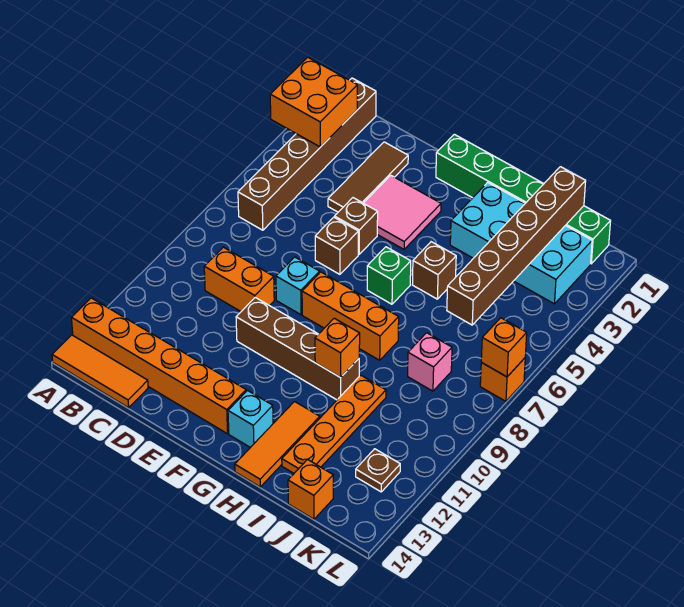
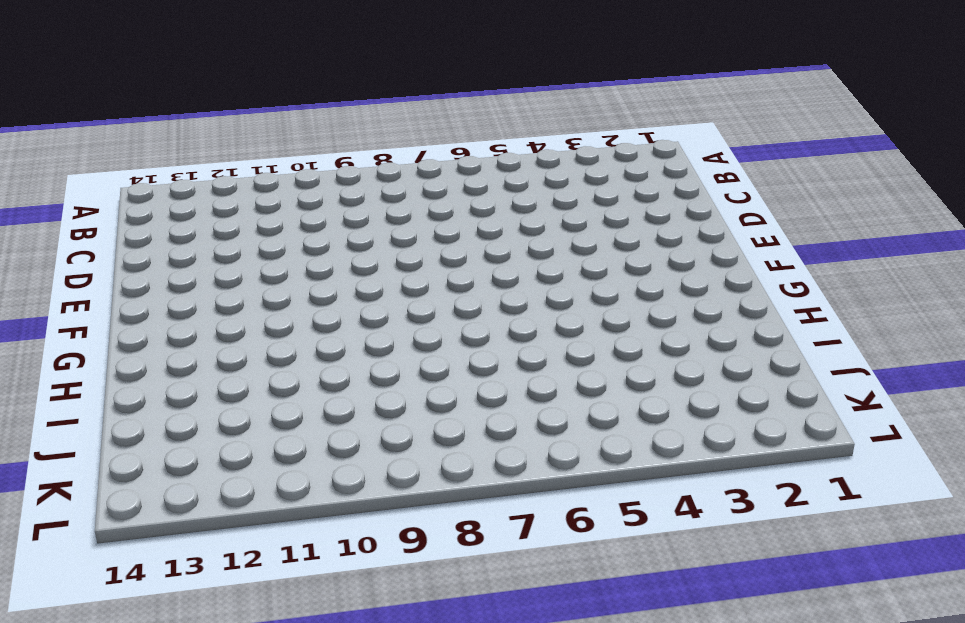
none -> orange brick A13:F13 level 1
none -> orange tile A14:C14 level 1
none -> brown brick B1:B6 level 1

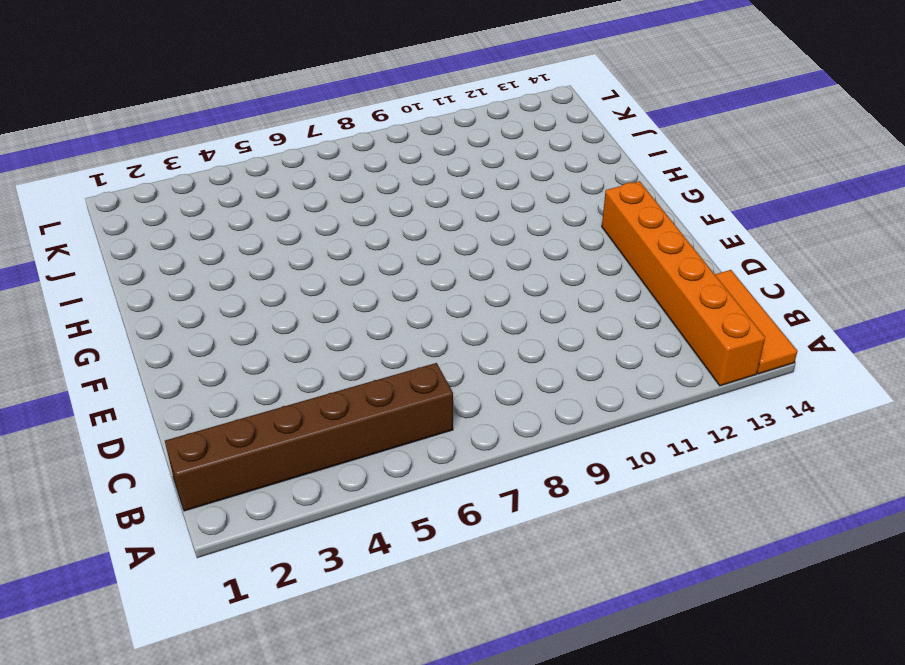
none -> orange brick C9:D9 level 1
none -> brown tile D2:D4 level 1
none -> pink tile E3:F4 level 1

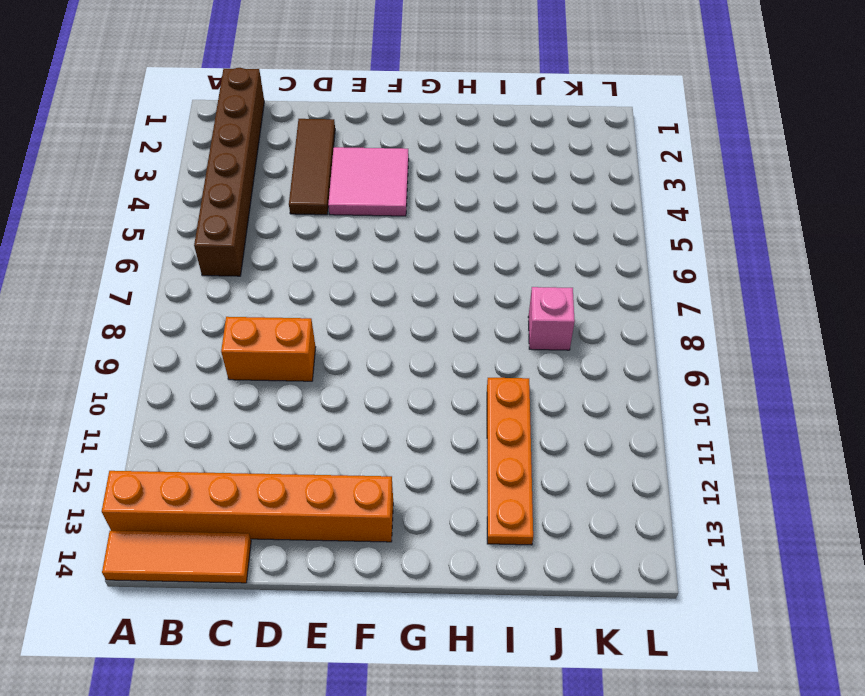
none -> brown brick E5 level 1
none -> brown brick E6 level 1
none -> cyan brick E8 level 1

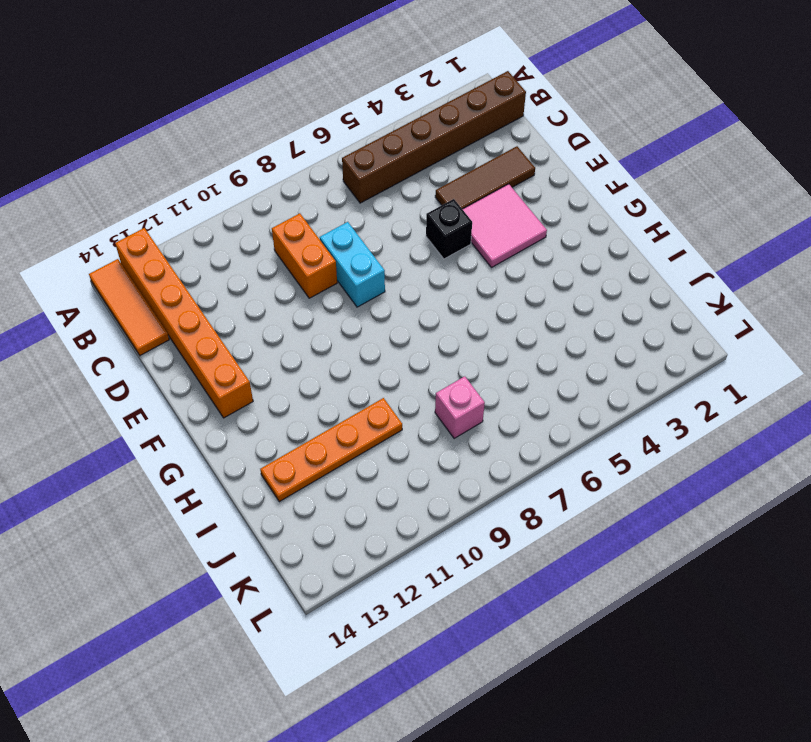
cyan brick D8:E8 level 1 -> cyan brick E8 level 1
black brick E5 level 1 -> brown brick E5 level 1
none -> brown brick E6 level 1
none -> brown brick E10:H10 level 1
none -> green brick F1:K1 level 1

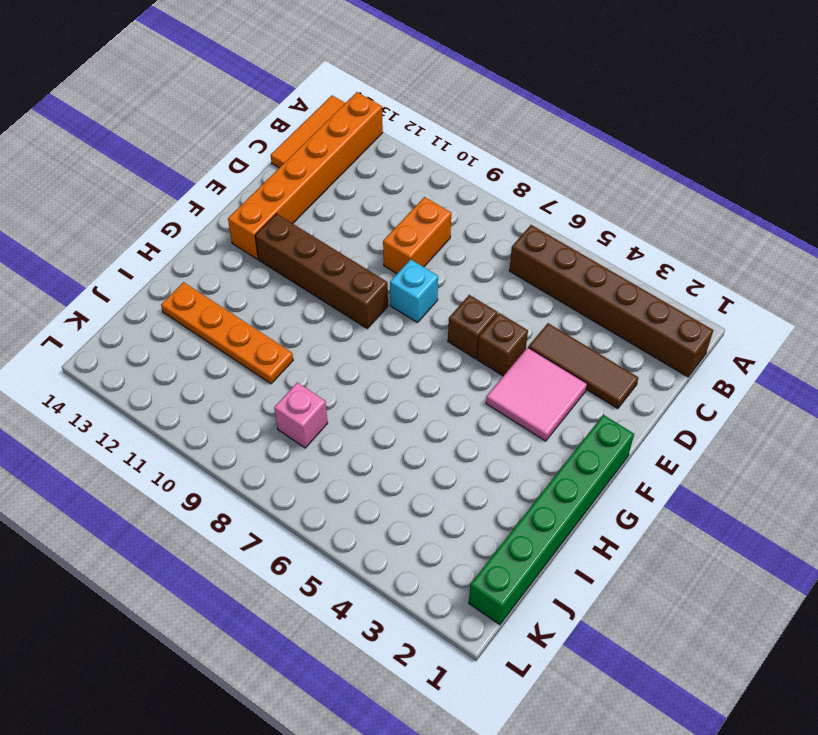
brown brick F9:F12 level 1 -> brown brick E10:H10 level 1
none -> orange brick F8:H8 level 1
none -> green brick G6 level 1
none -> cyan brick G13 level 1

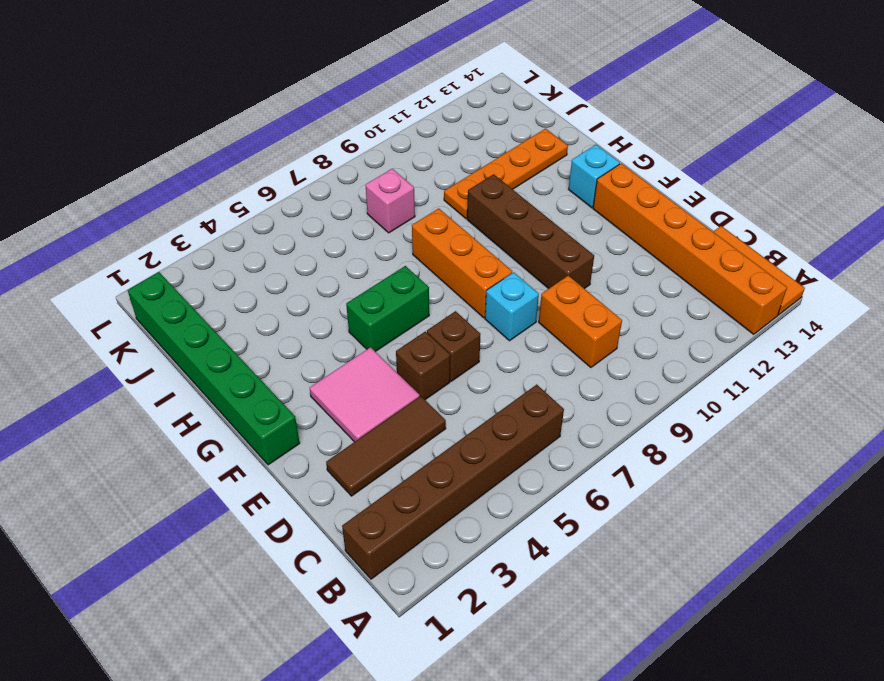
green brick G5:G6 level 1 -> green brick G6 level 1
none -> cyan brick H2:K3 level 1
none -> brown brick H5 level 1
none -> orange tile H12:H14 level 1

